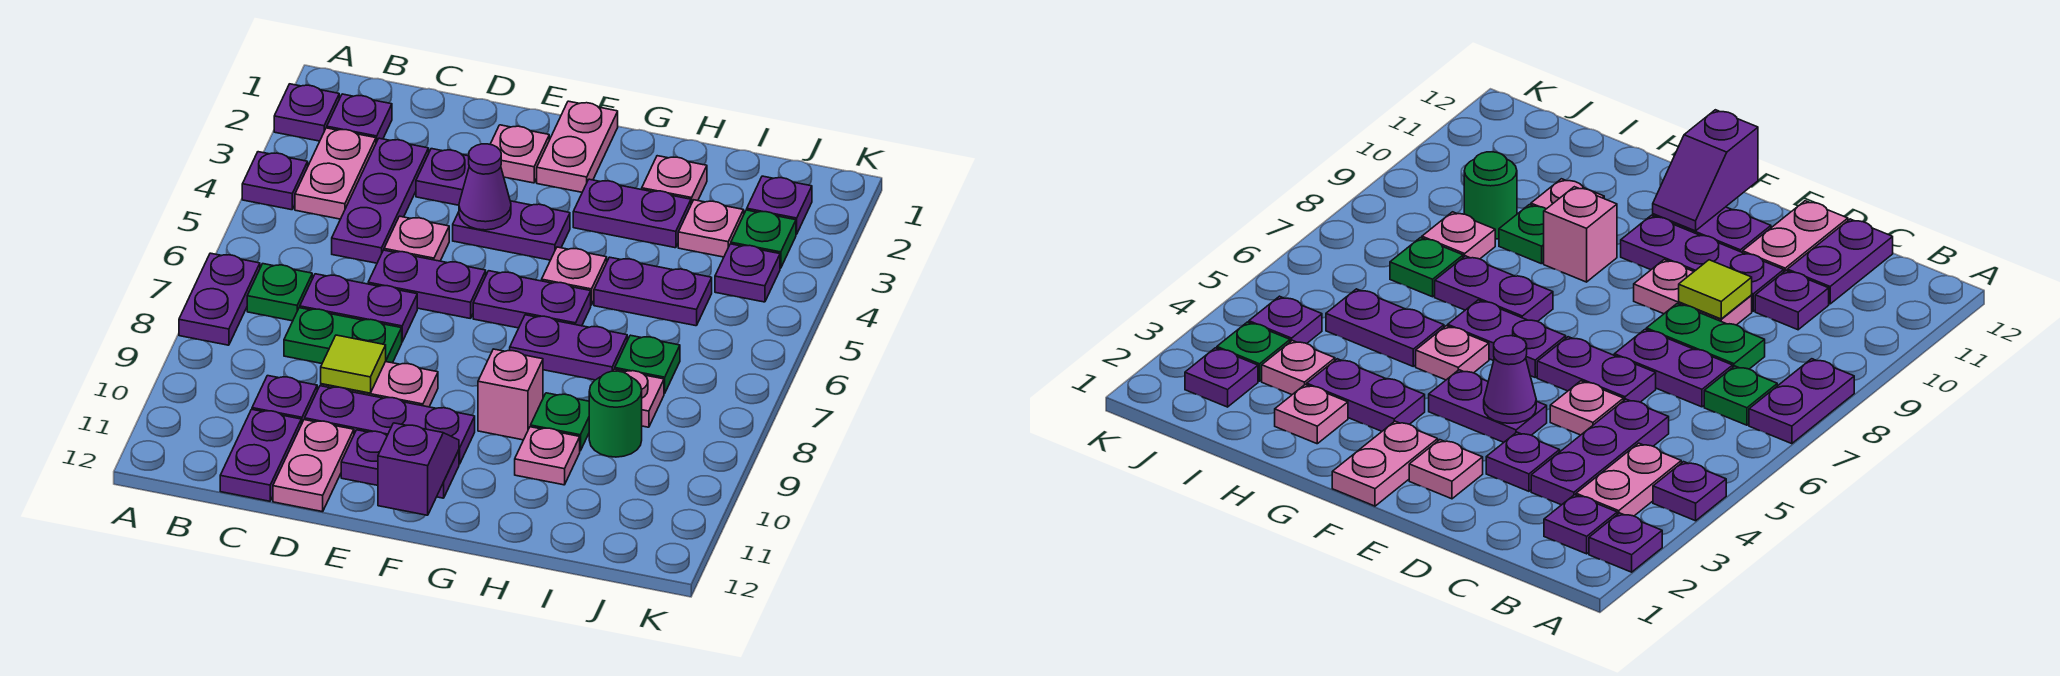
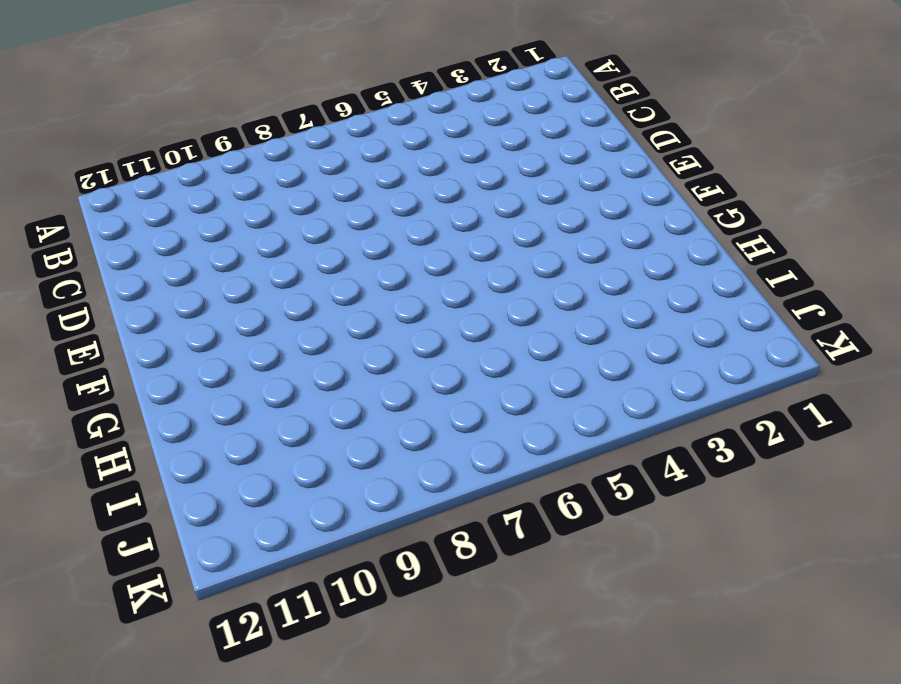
none -> purple plate A2 level 1
none -> purple plate A4 level 1
none -> purple plate A7:A8 level 1
none -> purple plate B2 level 1

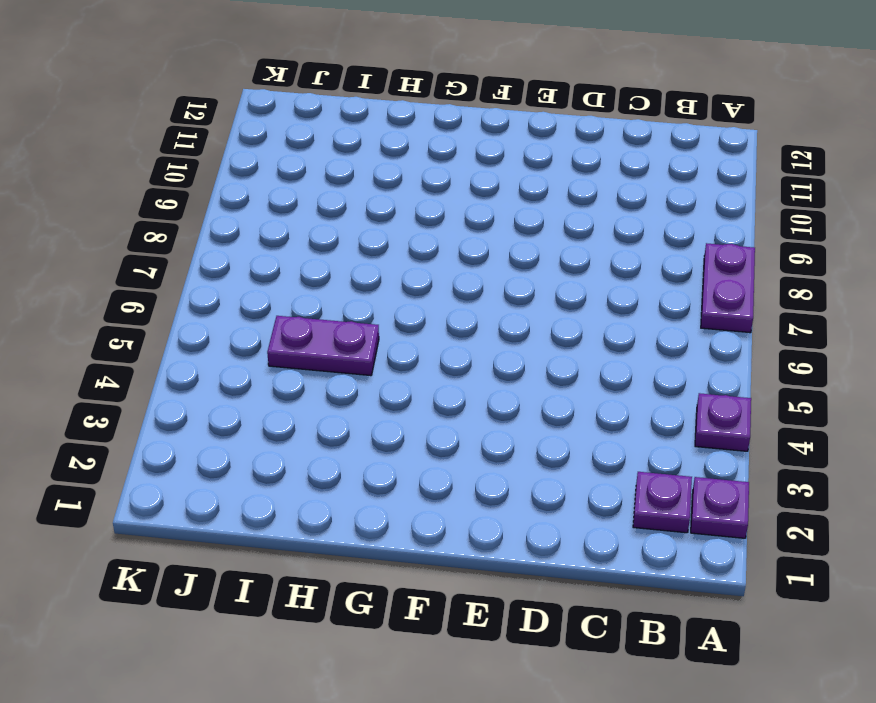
none -> pink plate B3:B4 level 1
none -> green plate B7 level 1
none -> purple plate C3:C5 level 1
none -> purple plate C7:D7 level 1

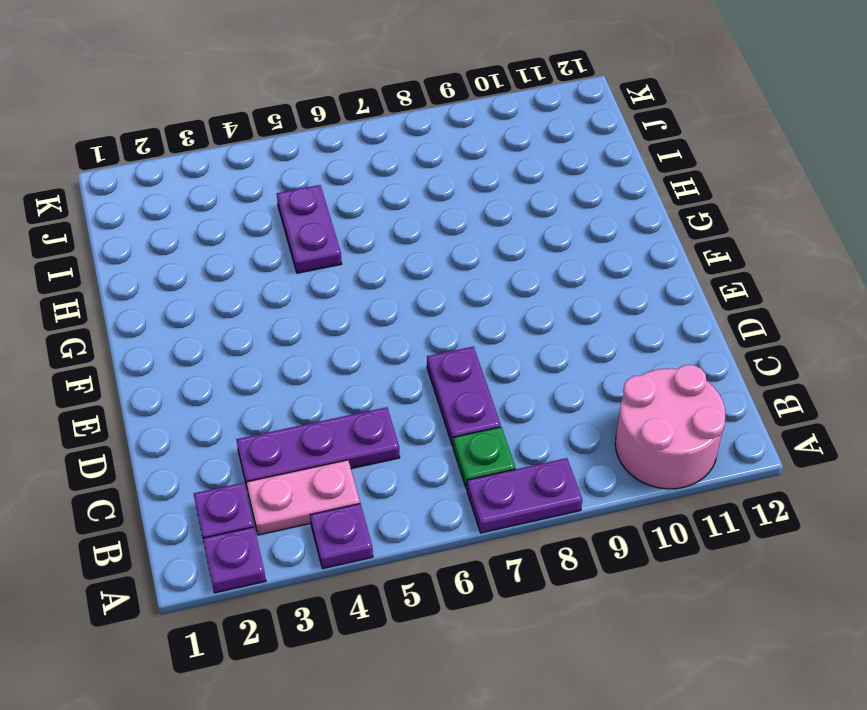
pink round brick A10:B11 level 1 -> none
none -> green plate C8:D8 level 1
none -> purple plate C10 level 1
none -> purple plate C11:C12 level 1
none -> purple plate D3 level 1

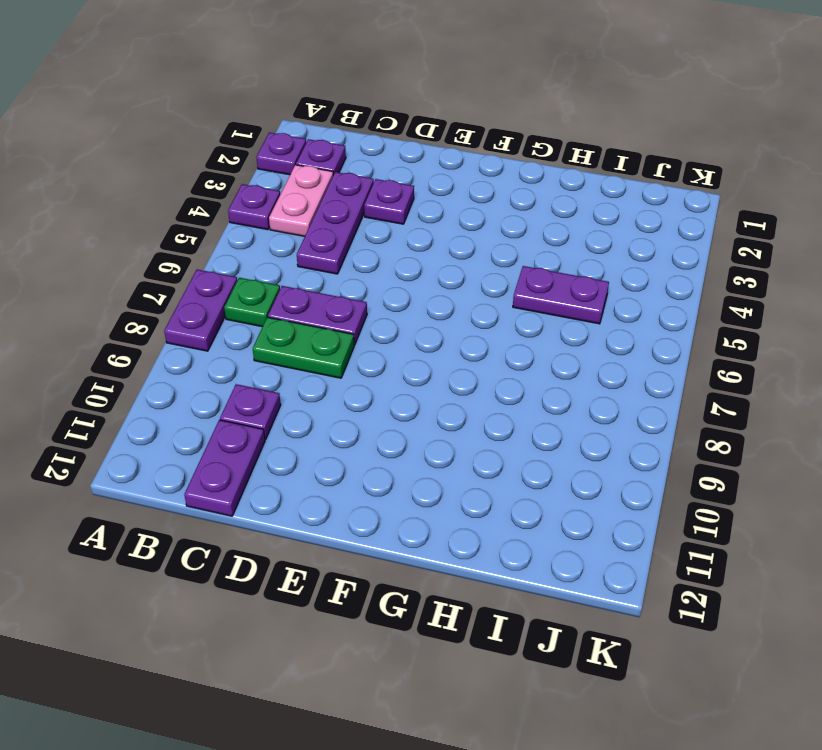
none -> pink plate D5 level 1
none -> purple plate D6:E6 level 1
none -> pink plate D9:E9 level 1
none -> purple plate D10:F10 level 1

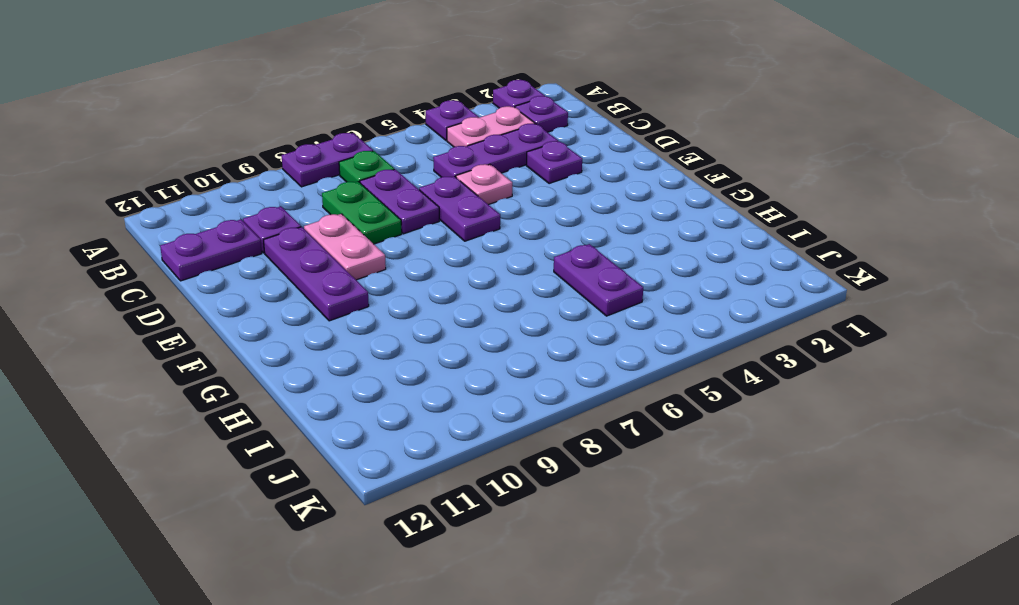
none -> pink plate D11:D12 level 1
none -> pink plate E2 level 1
none -> purple plate E4:F4 level 1
none -> purple plate E11:F11 level 1

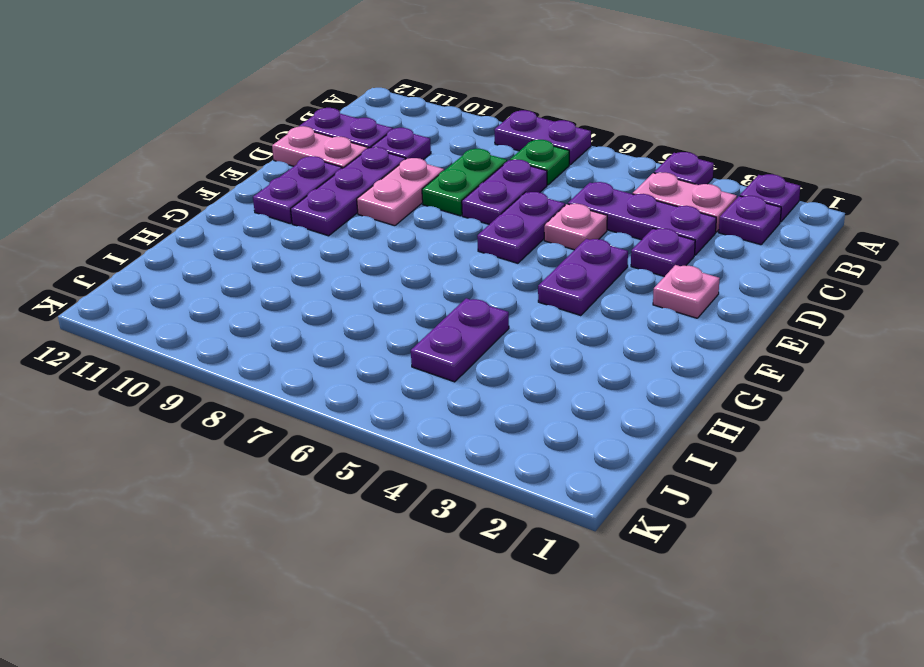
none -> pink plate F1:F2 level 1
none -> purple plate F6:G6 level 1
none -> purple plate G3:H3 level 1
none -> pink plate G5 level 1

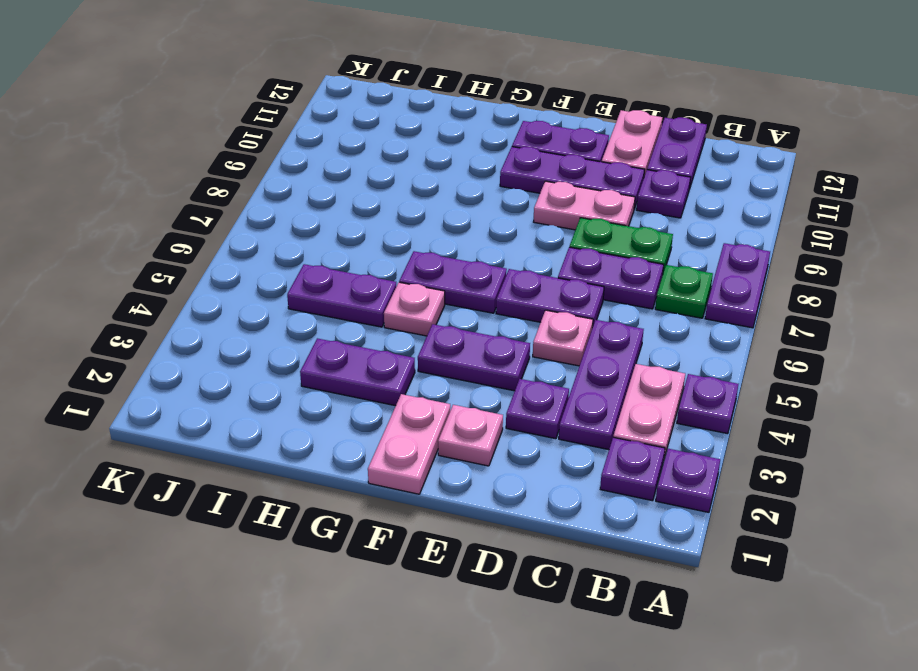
none -> purple plate G7:H7 level 1
none -> pink brick G9 level 1
none -> pink plate H2 level 1
none -> green plate H9 level 1

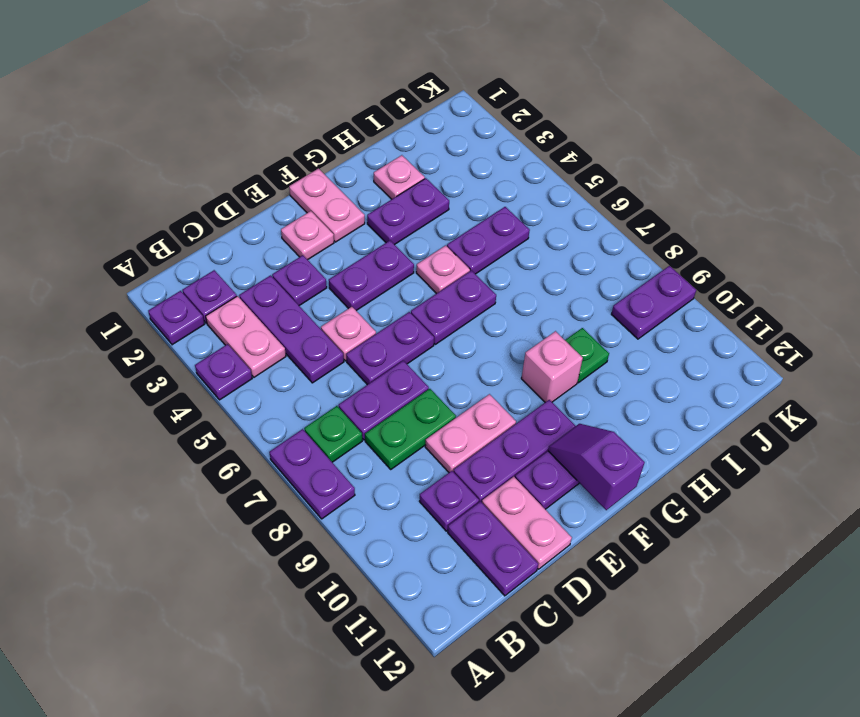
purple plate J9:K9 level 1 -> purple plate G7:H7 level 1
none -> pink plate H10 level 1
none -> pink plate I3 level 1
none -> green plate I7 level 1
none -> pink plate I8 level 1

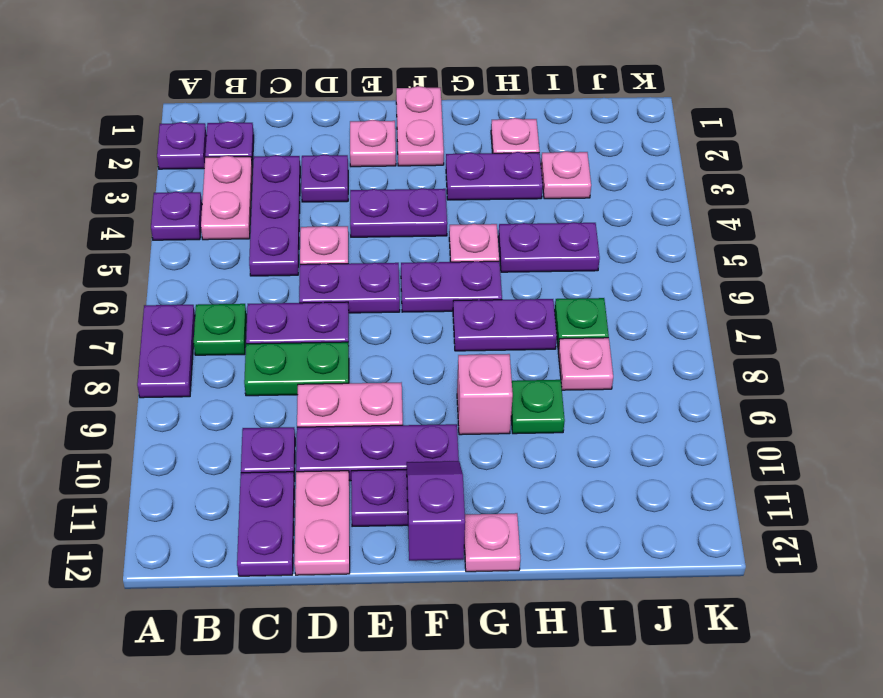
pink plate G12 level 1 -> pink plate H10 level 1
none -> green round brick I9 level 1
none -> purple plate J2 level 1
none -> green plate J3 level 1
none -> purple plate J4 level 1

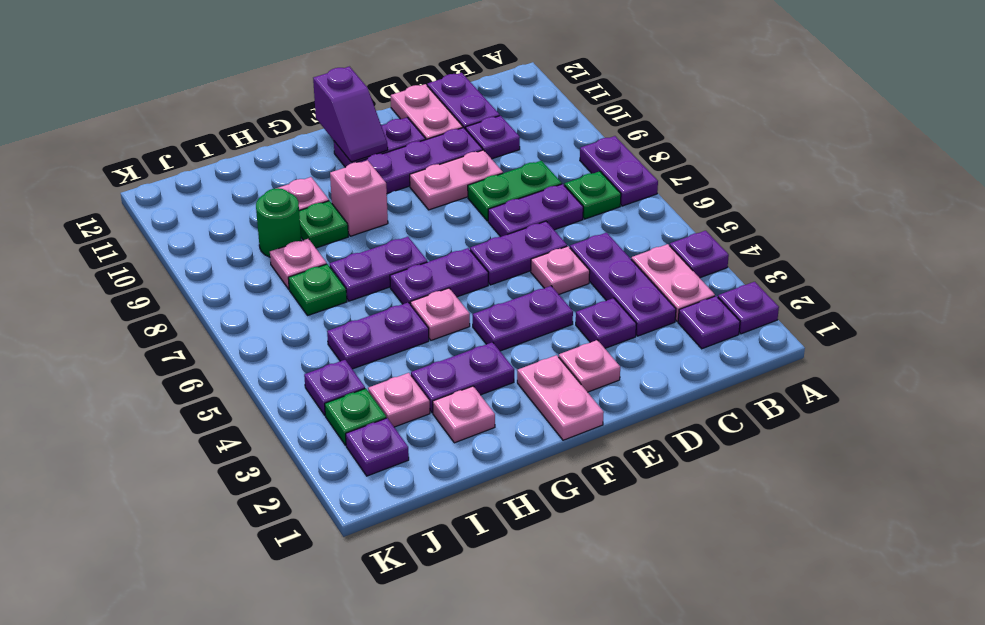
none -> lime tile D9 level 2
none -> purple cone E4 level 2

